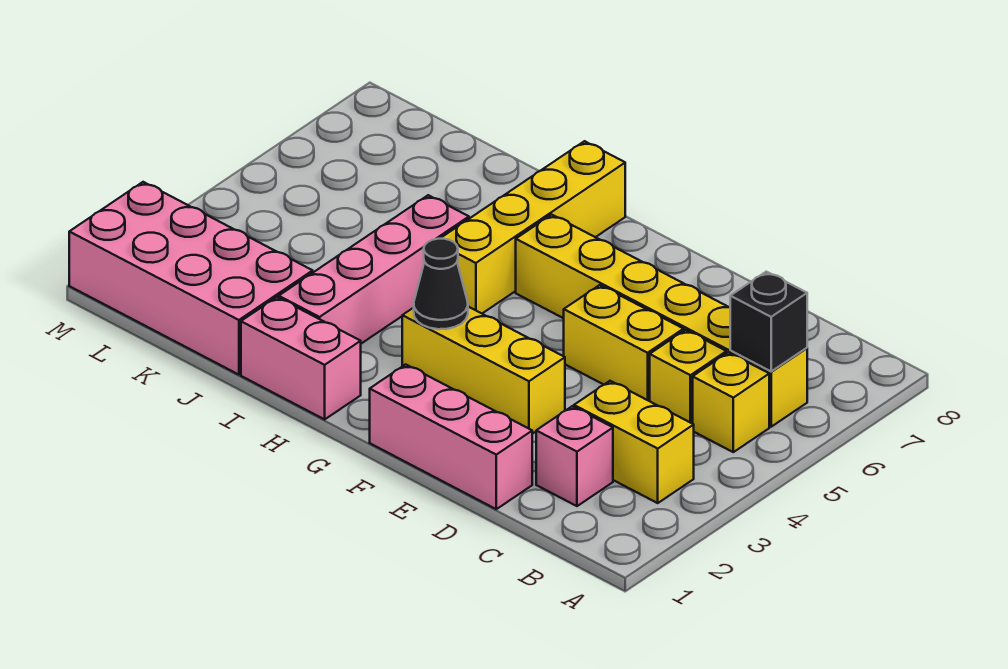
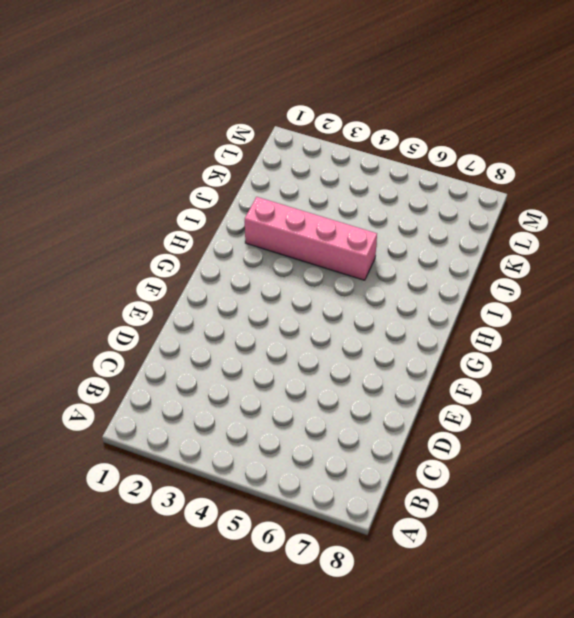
none -> yellow brick B3:C3 level 1
none -> yellow brick B5 level 1
none -> yellow brick B6:G6 level 1

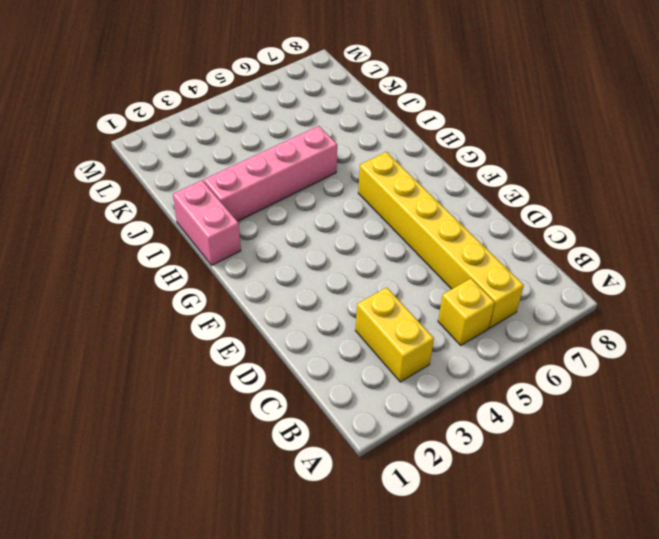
none -> pink brick C2 level 1
none -> yellow brick C5 level 1
none -> pink brick D1:F1 level 1

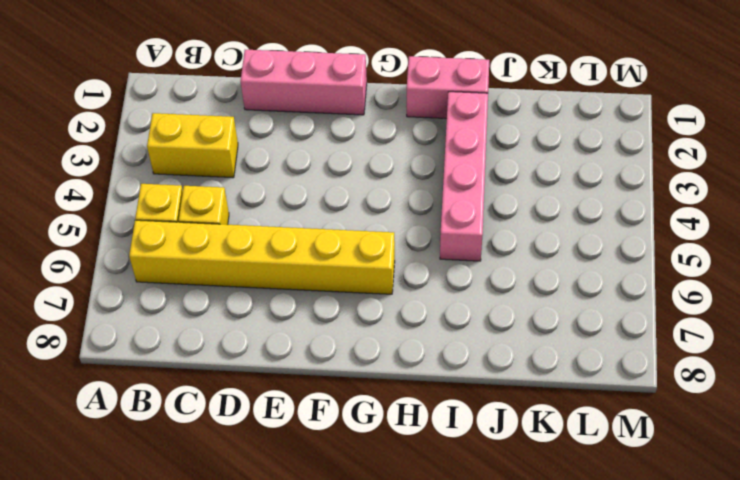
none -> pink brick C2 level 1
none -> yellow brick D5:E5 level 1
none -> yellow brick E3:G3 level 1

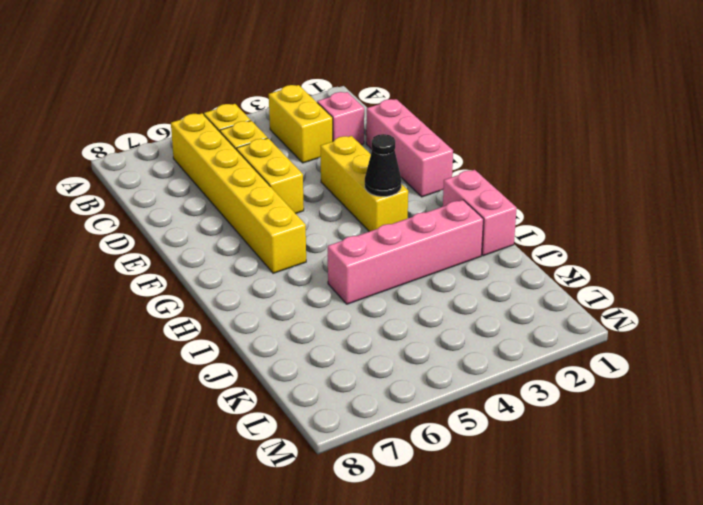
none -> yellow brick H5:H8 level 1
none -> pink brick J1:M2 level 1
none -> black brick B6 level 2

